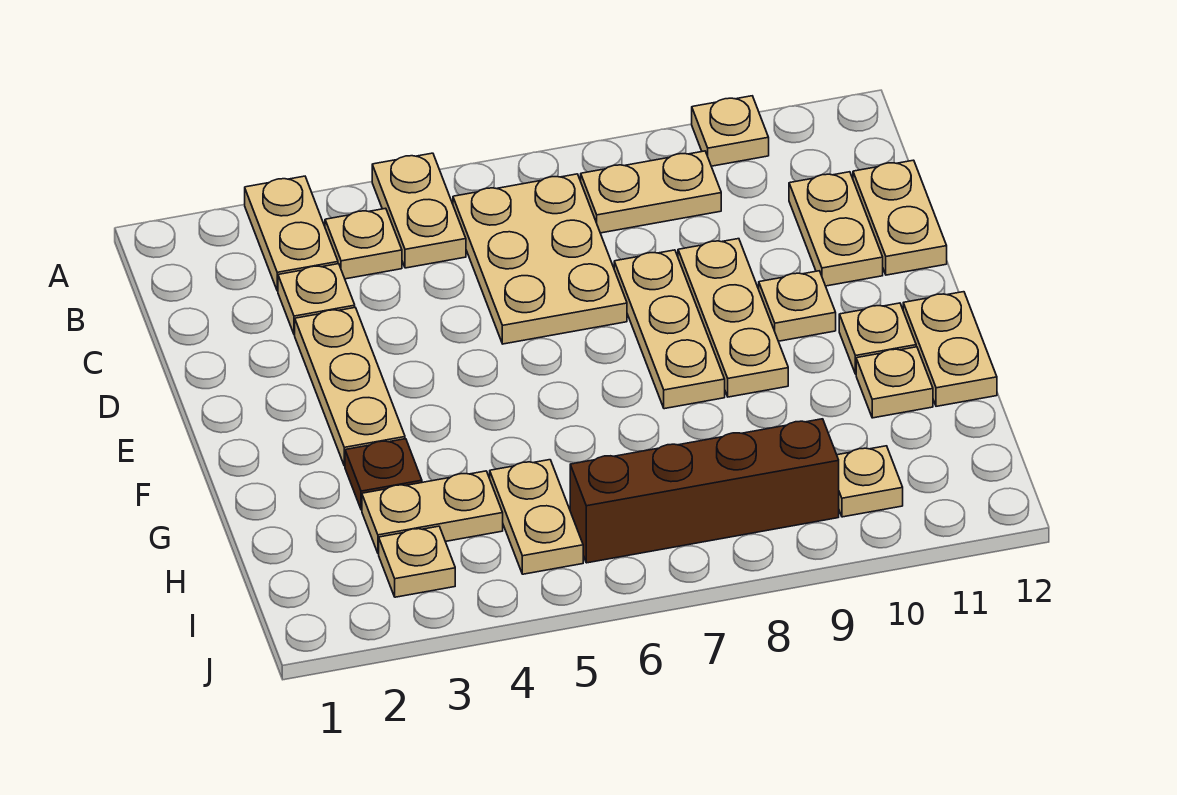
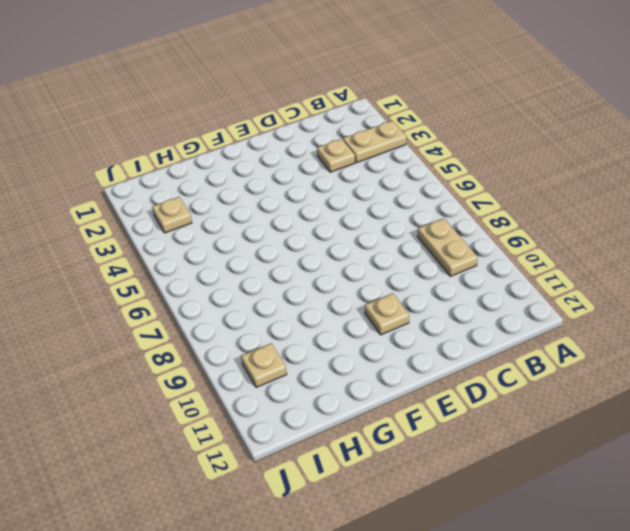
none -> tan plate A5:B5 level 1
none -> tan plate A10 level 1
none -> tan plate B4 level 1

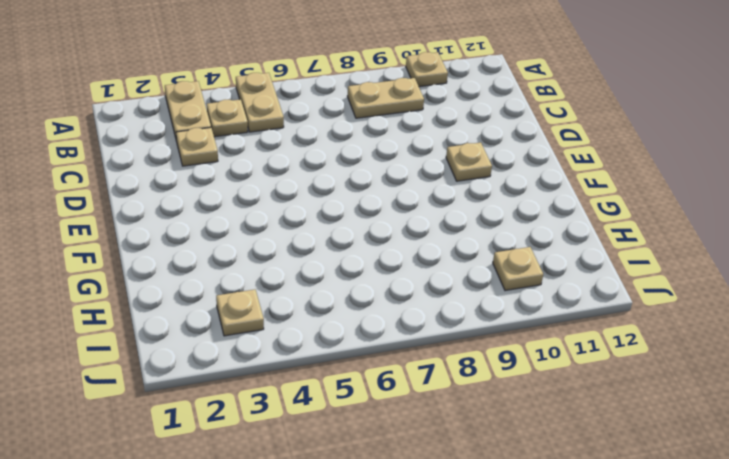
none -> tan plate B6:D7 level 1
none -> tan plate C11:D11 level 1
none -> tan plate C12:D12 level 1

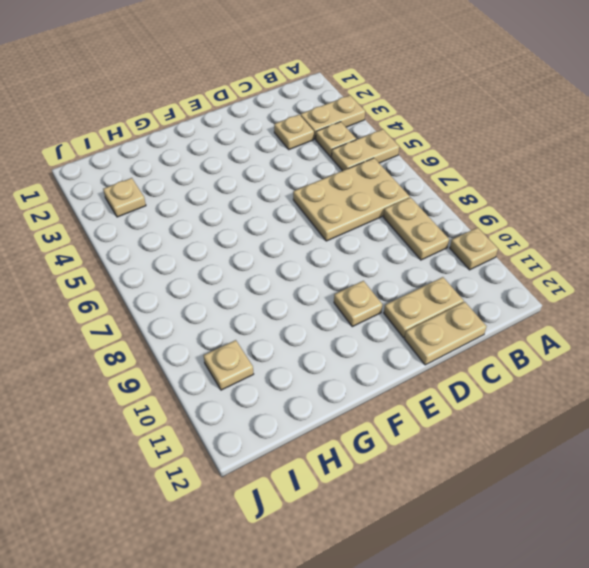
none -> tan plate D3:F3 level 1
none -> tan plate D8:F8 level 1
none -> tan plate D9:F9 level 1

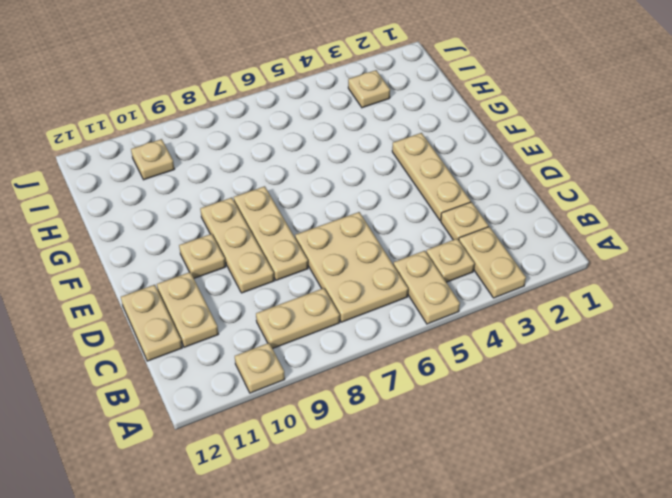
none -> tan plate F11 level 1
none -> tan plate F12:G12 level 1
none -> brown plate G3 level 1

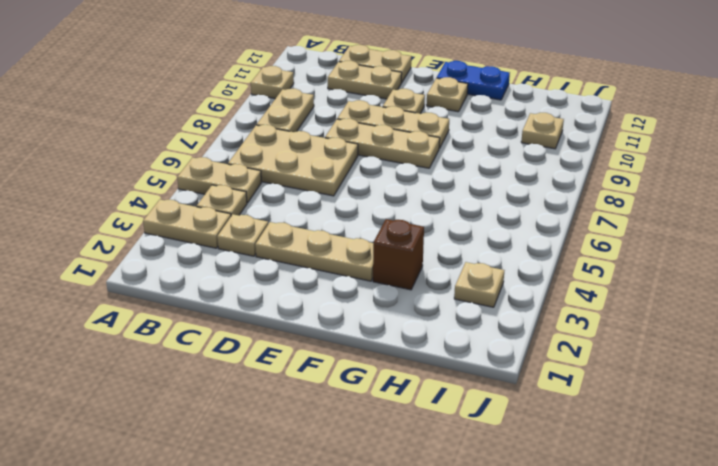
blue plate F12:G12 level 1 -> tan plate F12:G12 level 1
brown brick G3 level 1 -> brown plate G3 level 1
none -> tan plate G11 level 1
none -> tan plate H3:H4 level 1
none -> tan plate H5:I5 level 1

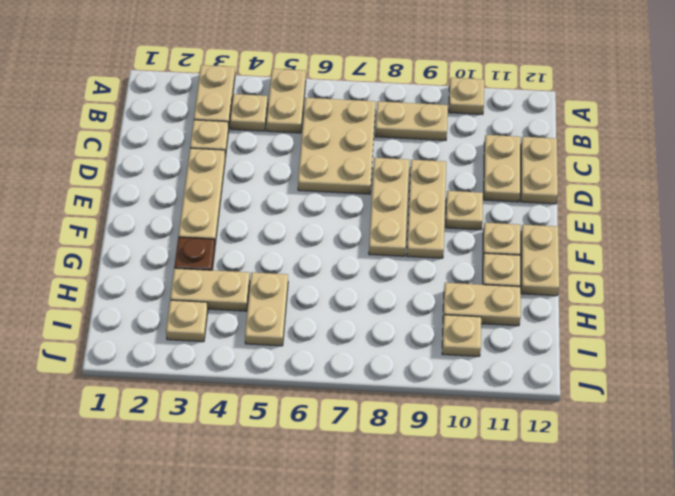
tan plate H10:H11 level 1 -> none
none -> brown brick I6:I9 level 1

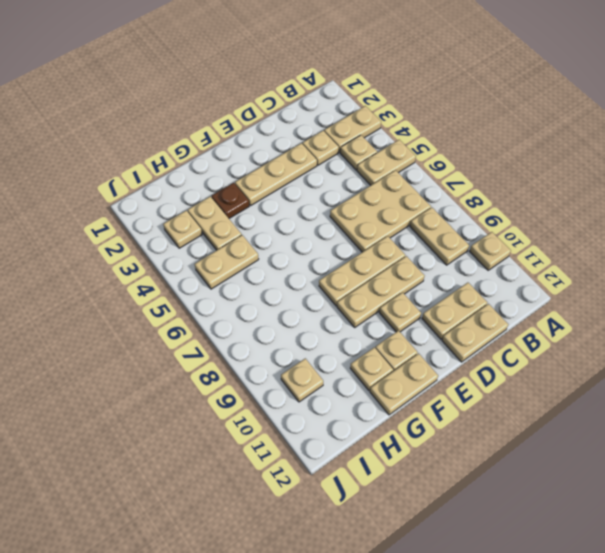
none -> brown brick I6:I9 level 1

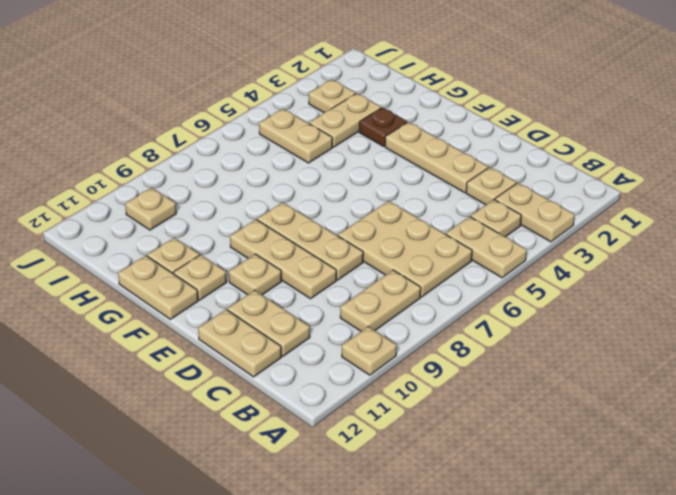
none -> brown brick I6:I9 level 1

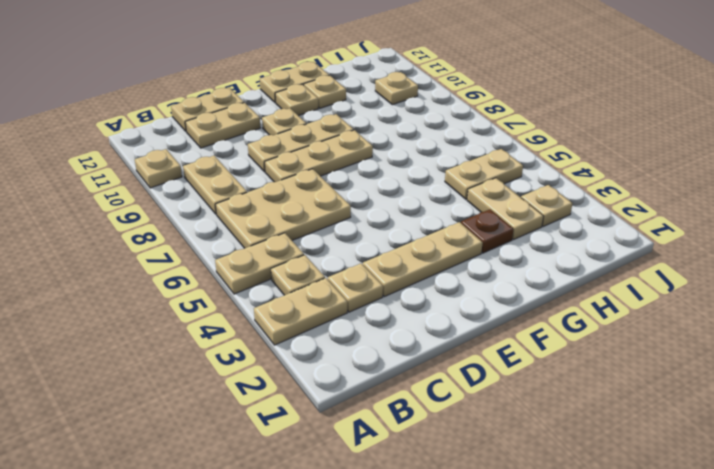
none -> brown brick I6:I9 level 1

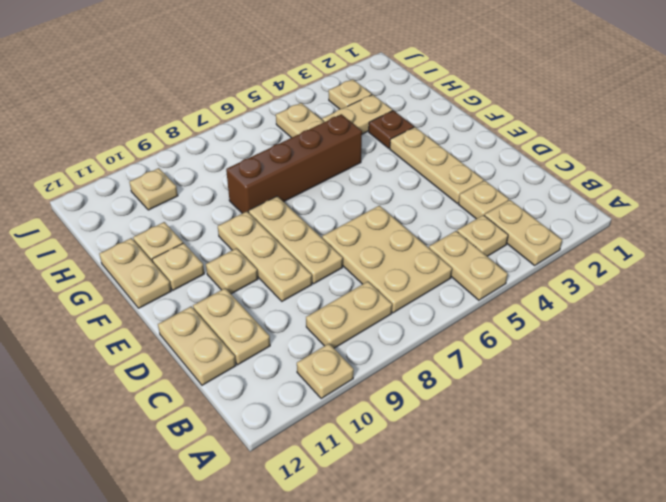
brown brick G5:G8 level 1 -> brown brick I6:I9 level 1

